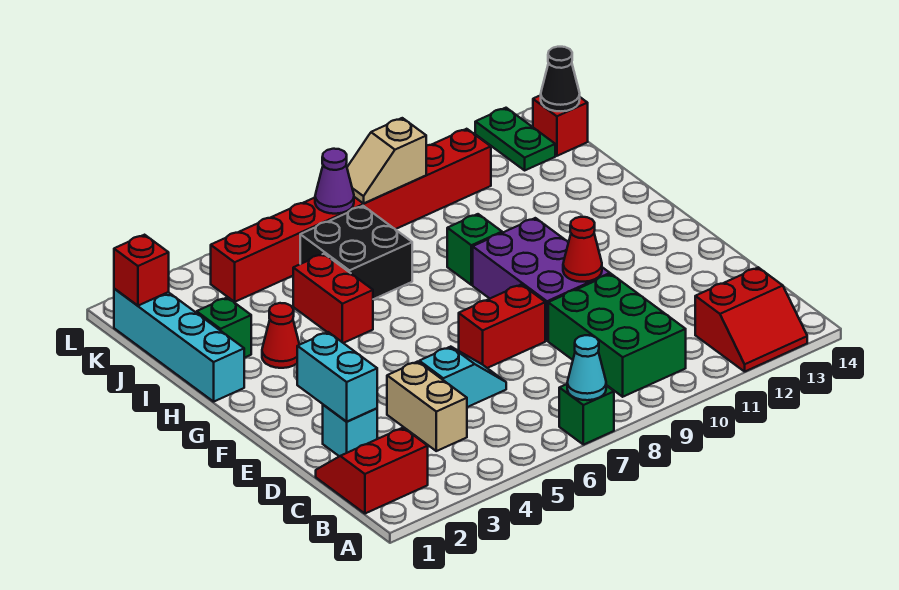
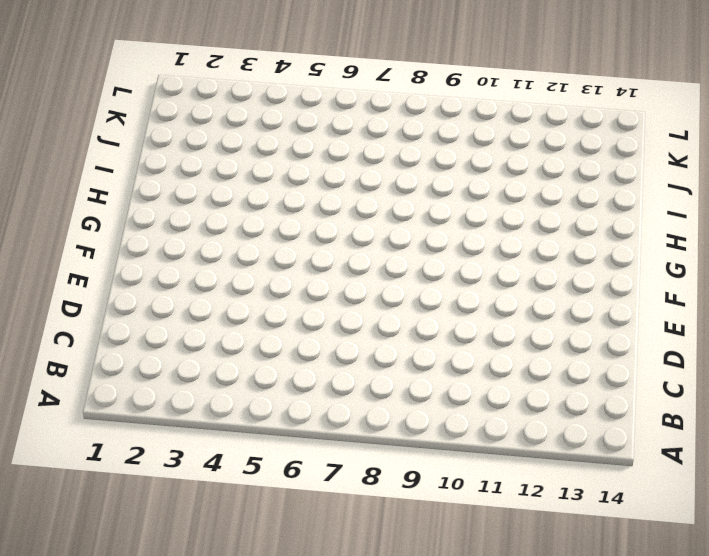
none -> green brick A7 level 1
none -> red slope A12:B13 level 1 top B
none -> red slope B1:C2 level 1 top B

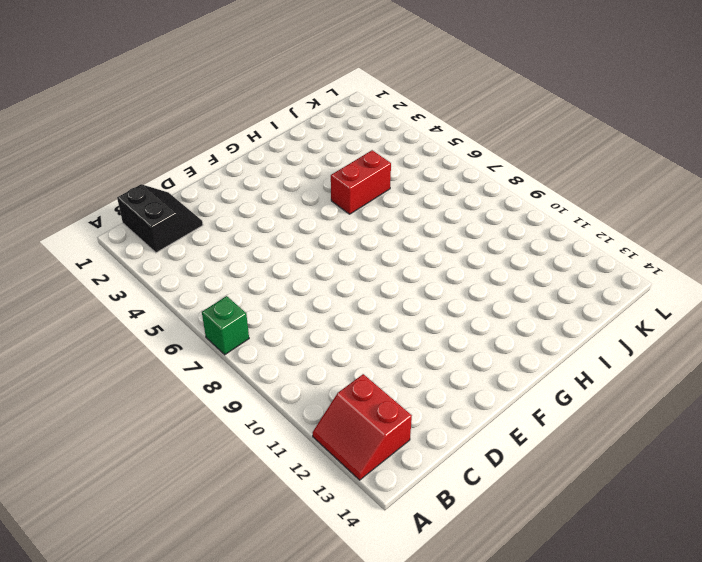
black slope B1:C2 level 1 top B -> red slope B1:C2 level 1 top B
none -> green brick B9:D10 level 1
none -> tan brick C4:D4 level 1
none -> cyan brick D2 level 1

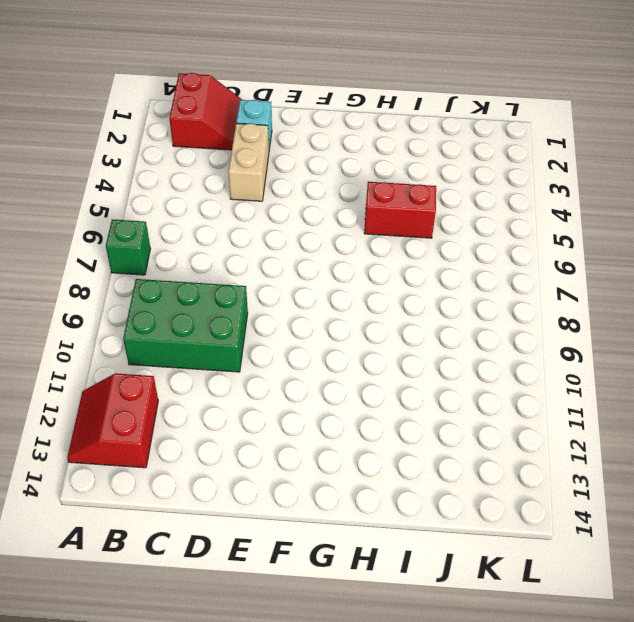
tan brick D3:D4 level 1 -> tan brick C4:D4 level 1
none -> cyan slope D5:D6 level 1 top 5
none -> red brick E7:E8 level 1
none -> purple brick E9:G10 level 1

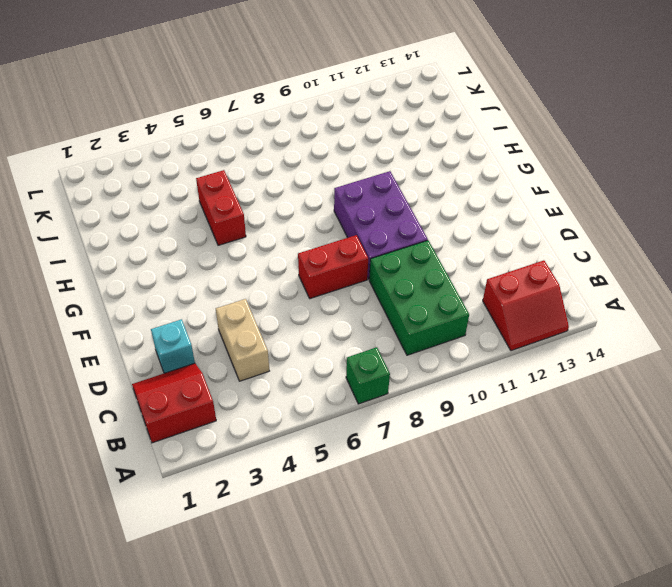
none -> cyan slope D5:D6 level 1 top 5
none -> cyan brick H1:K1 level 1
none -> red cone H3 level 1

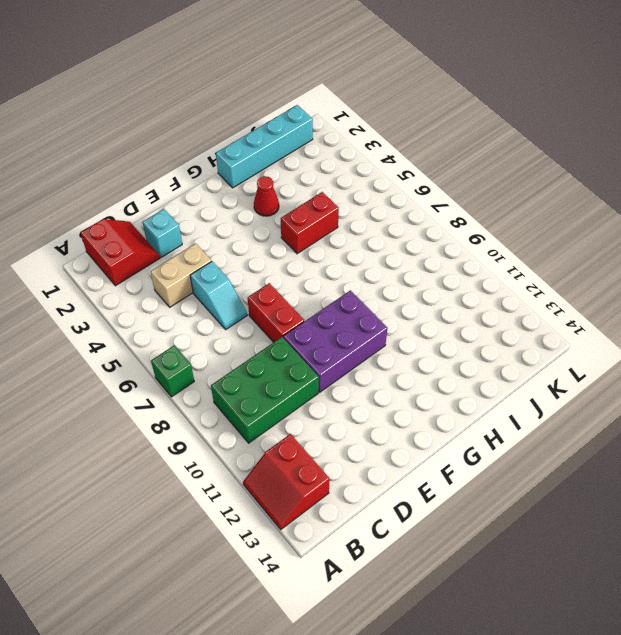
none -> green brick H9 level 1
none -> green brick I2 level 1
none -> black brick I6:J7 level 1

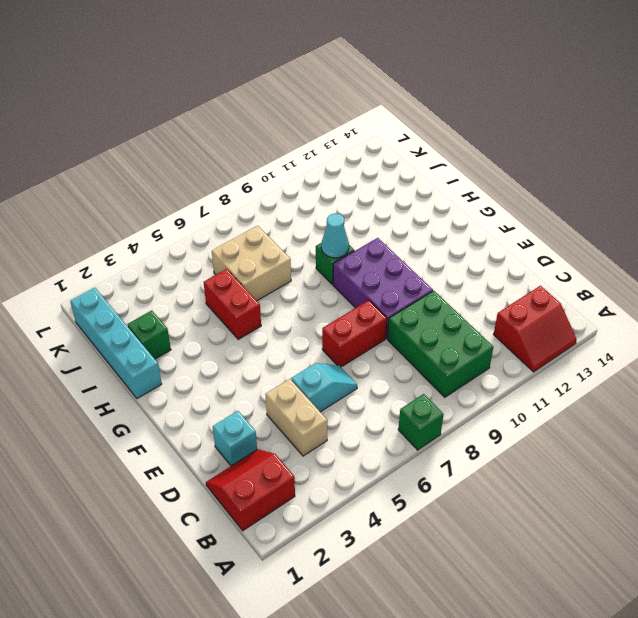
cyan cone H9 level 2 -> cyan cone A7 level 2
tan brick I6:J7 level 1 -> black brick I6:J7 level 1
none -> red cone H3 level 1
none -> red brick K4:K11 level 1
none -> green plate K13:L13 level 1

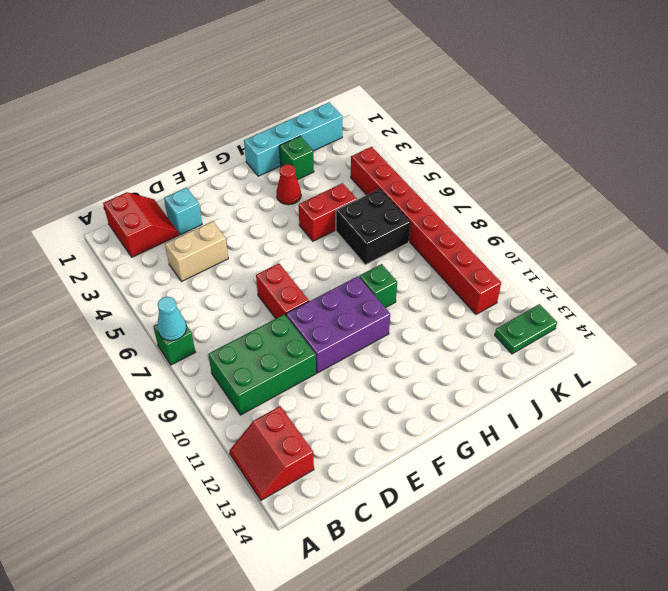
none -> cyan slope D5:D6 level 1 top 5
none -> red brick K14 level 1
none -> cyan brick D2:E2 level 2

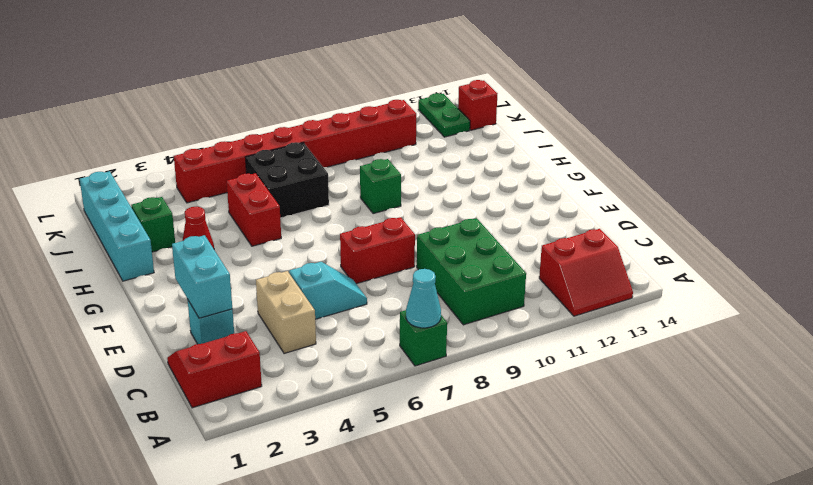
none -> purple brick E9:G10 level 1
none -> red cone E10 level 2
none -> red brick K1 level 2

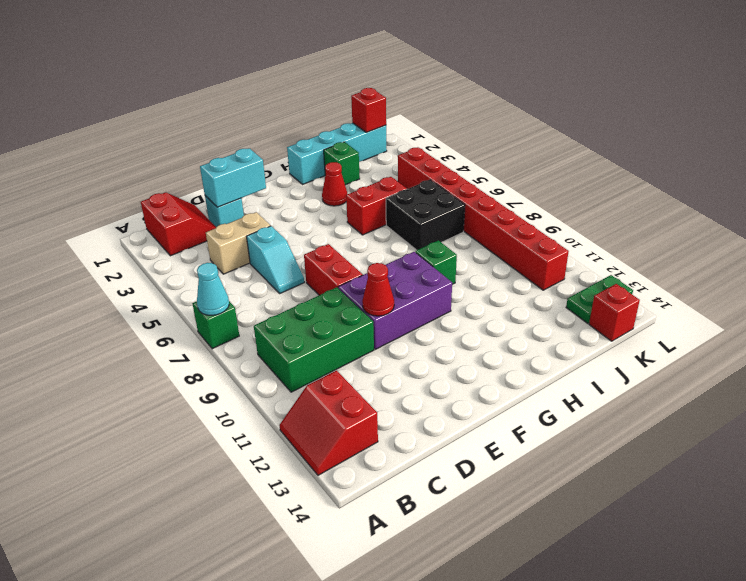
none -> purple cone K7 level 2
none -> tan slope K8:K9 level 2 top 9
none -> black cone K14 level 2

